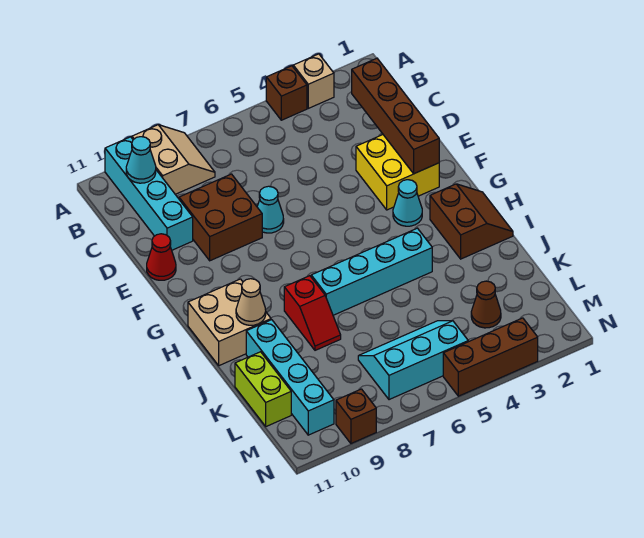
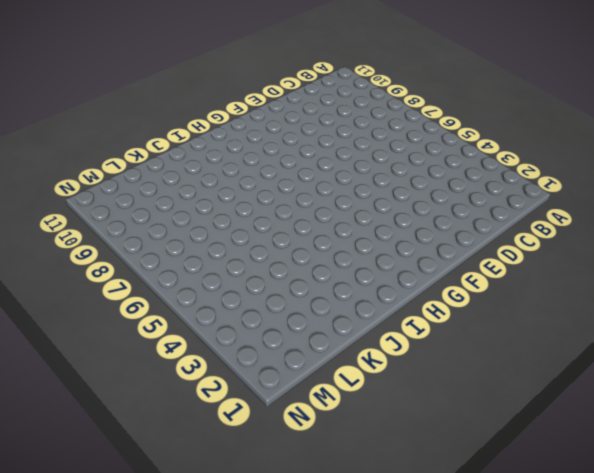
none -> tan brick A3 level 1
none -> brown brick A4 level 1
none -> tan slope A8:B9 level 1 top 9

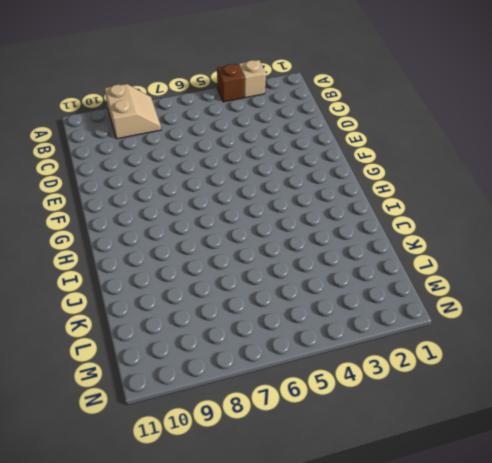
none -> cyan brick A10:D10 level 1
none -> brown brick D8:E9 level 1
none -> yellow brick E2:F3 level 1

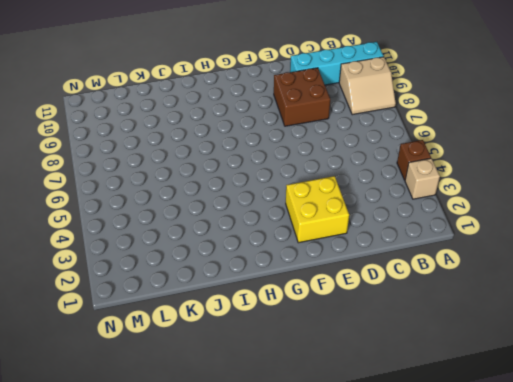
none -> cyan cone E7 level 1
none -> red cone E11 level 1
none -> cyan cone G3 level 1

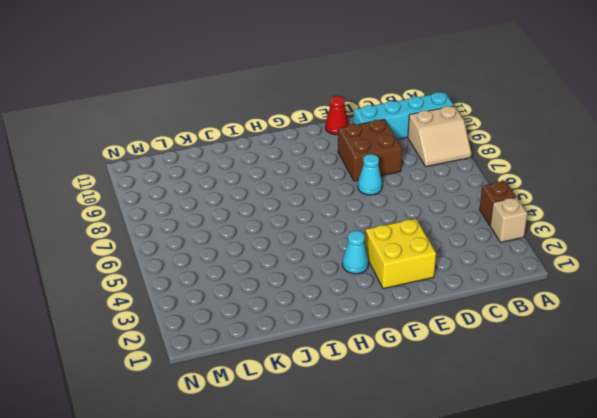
none -> brown slope H1:I2 level 1 top 2
none -> tan brick H10:I11 level 1
none -> cyan brick I4:I7 level 1

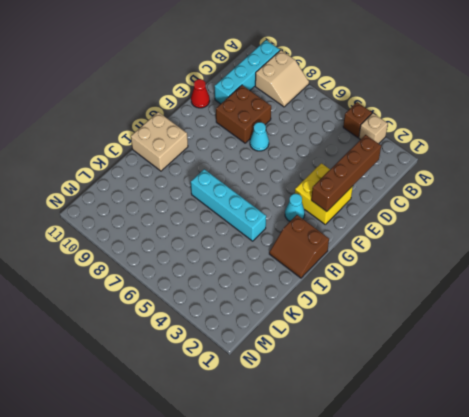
brown slope H1:I2 level 1 top H -> brown slope H1:I2 level 1 top 2
none -> red slope I8:J8 level 1 top I
none -> cyan brick J10:M10 level 1
none -> lime brick K11:L11 level 1

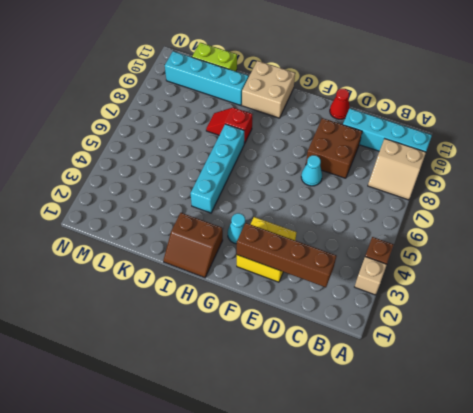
none -> brown cone L3 level 1
none -> cyan slope L5:M7 level 1 top M
none -> brown brick N3:N5 level 1

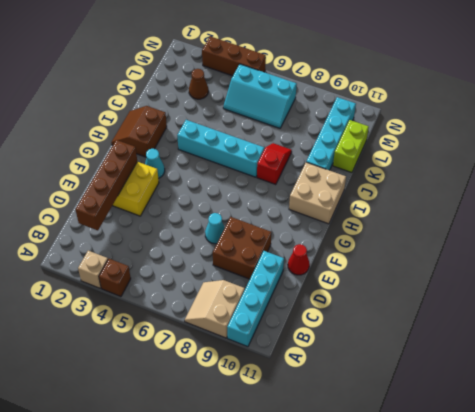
none -> brown brick N9 level 1
none -> cyan cone B10 level 2
none -> tan cone I10 level 2

